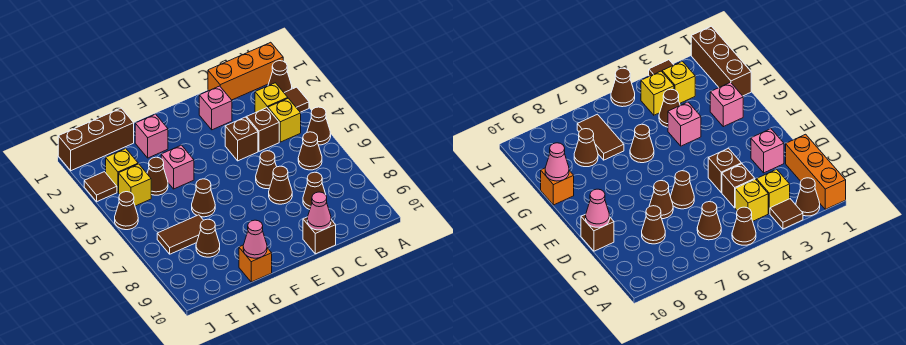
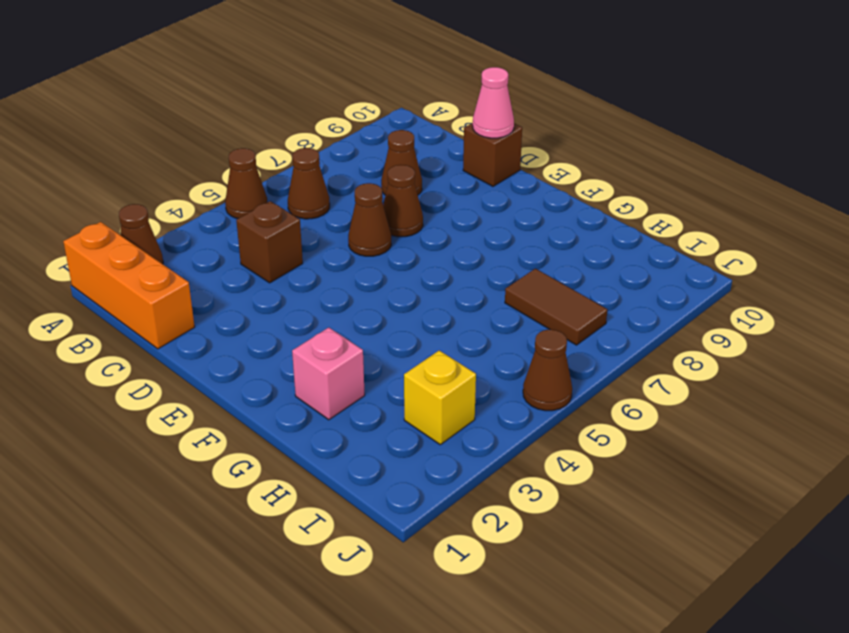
none -> brown tile A3 level 1
none -> yellow brick B3 level 1
none -> yellow brick B4 level 1

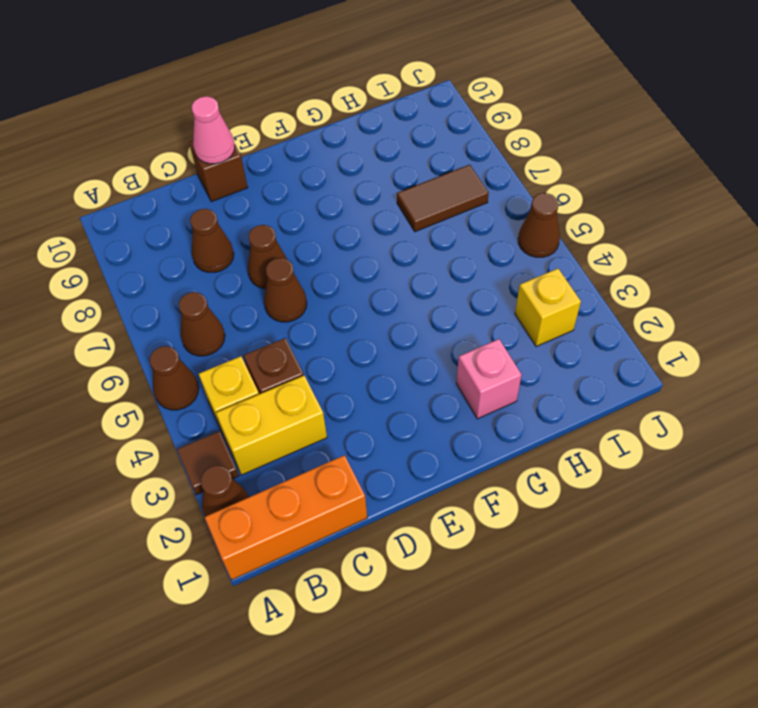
yellow brick B3:C3 level 1 -> yellow brick B3 level 1
none -> pink brick D2 level 1
none -> brown brick D4 level 1
none -> pink brick G4 level 1

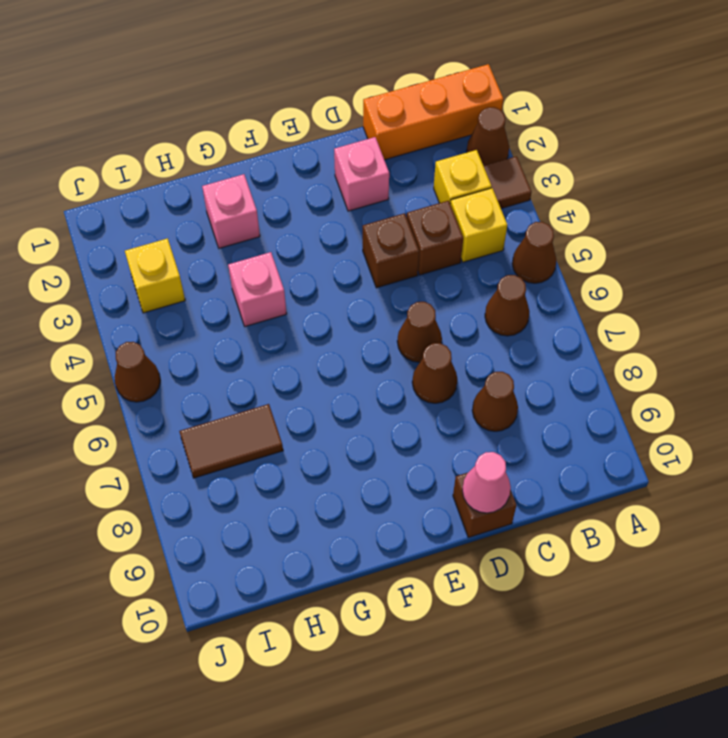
none -> brown cone G6 level 1
none -> orange brick G10 level 1
none -> brown brick H1:J1 level 1

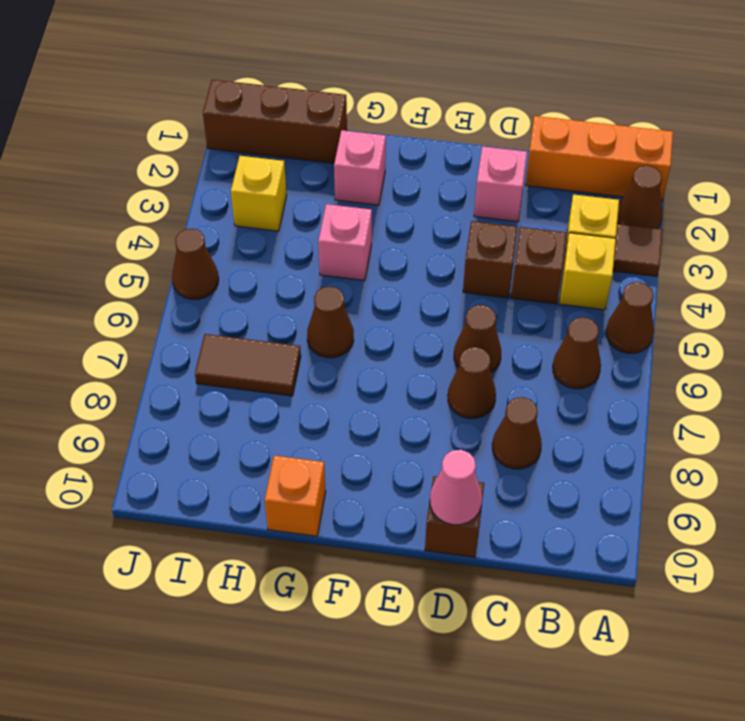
none -> brown cone H4 level 1
none -> brown cone H8 level 1
none -> yellow brick I4 level 1

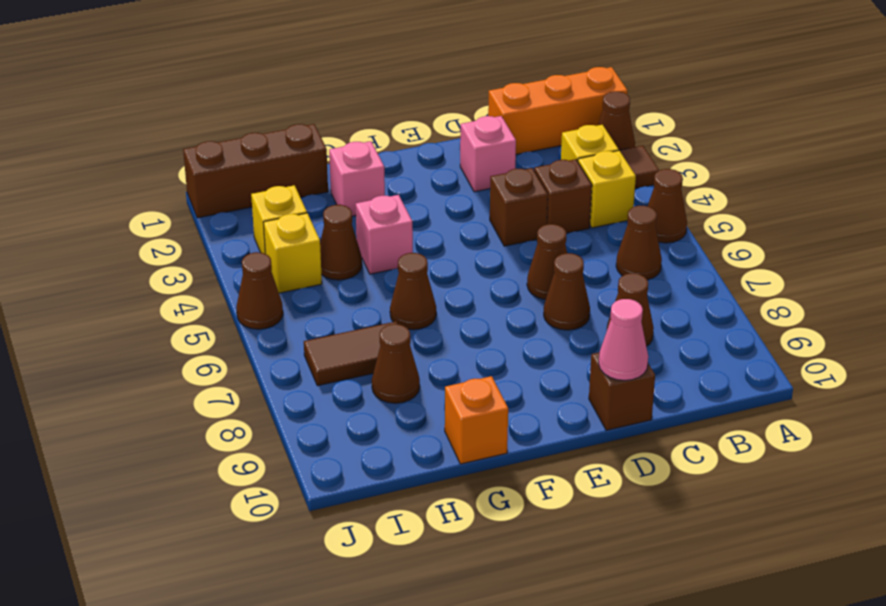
none -> brown tile J3 level 1
none -> pink cone G10 level 2

